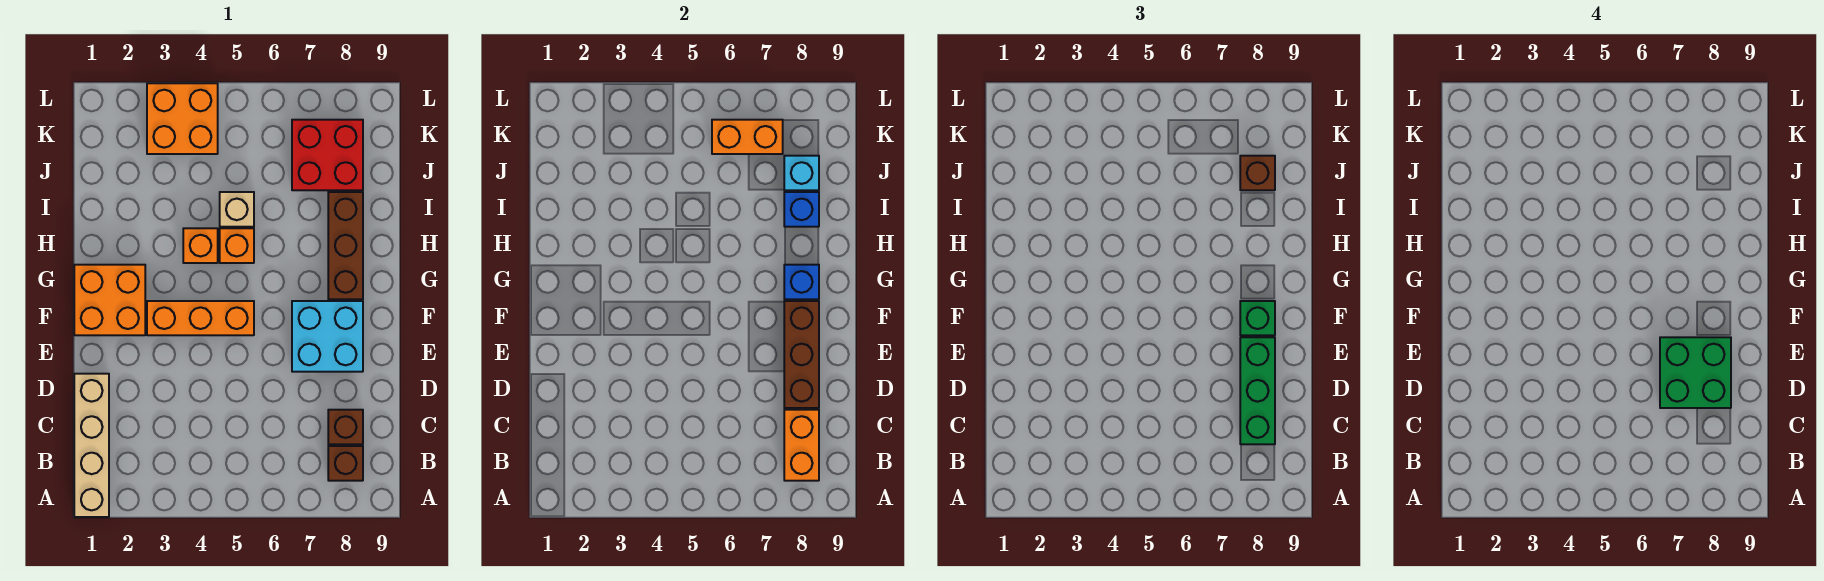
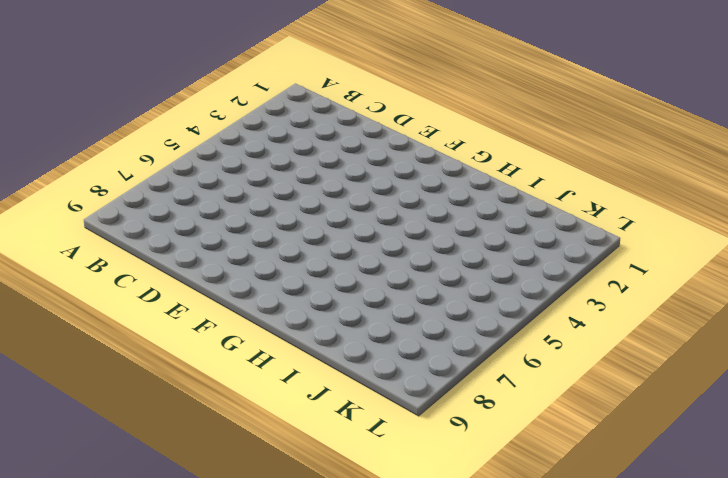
none -> tan brick A1:D1 level 1
none -> brown brick B8 level 1
none -> brown brick C8 level 1

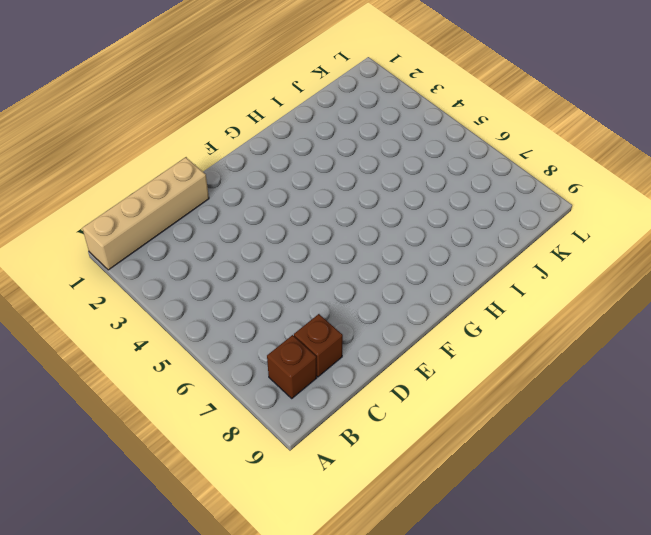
none -> cyan brick E7:F8 level 1
none -> orange brick F1:G2 level 1
none -> orange brick F3:F5 level 1

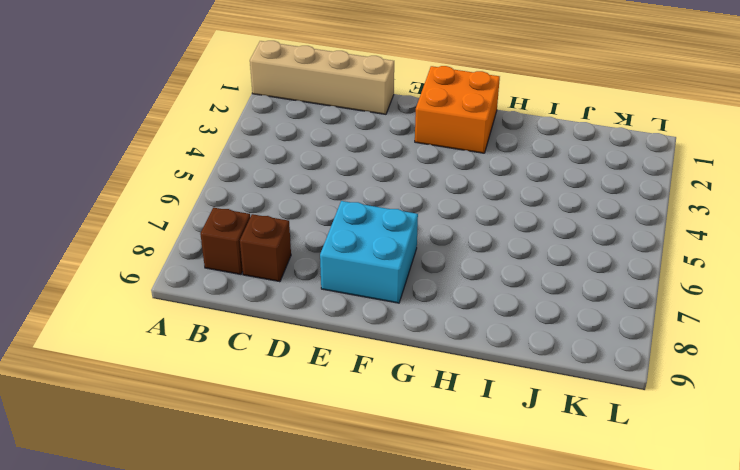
none -> orange brick F3:F5 level 1
none -> brown brick G8:I8 level 1
none -> orange brick H4 level 1

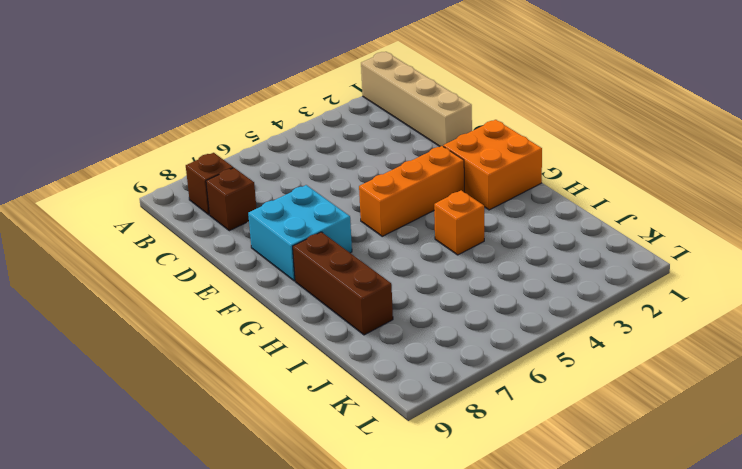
none -> orange brick H5 level 1
none -> tan brick I5 level 1
none -> red brick J7:K8 level 1

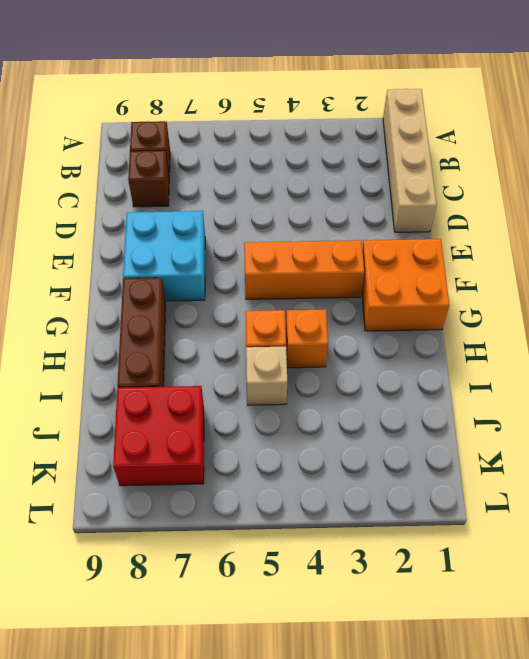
none -> orange brick K3:L4 level 1
none -> orange brick B8:C8 level 2
none -> brown brick D8:F8 level 2

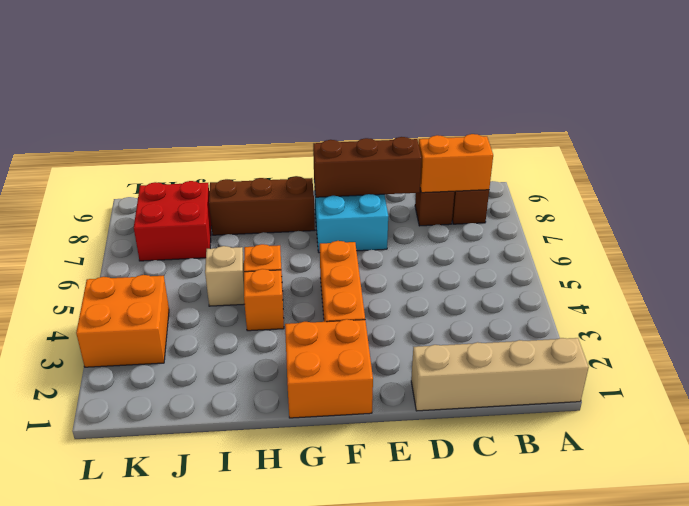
none -> blue brick G8 level 2
none -> blue brick I8 level 2
none -> cyan brick J8 level 2

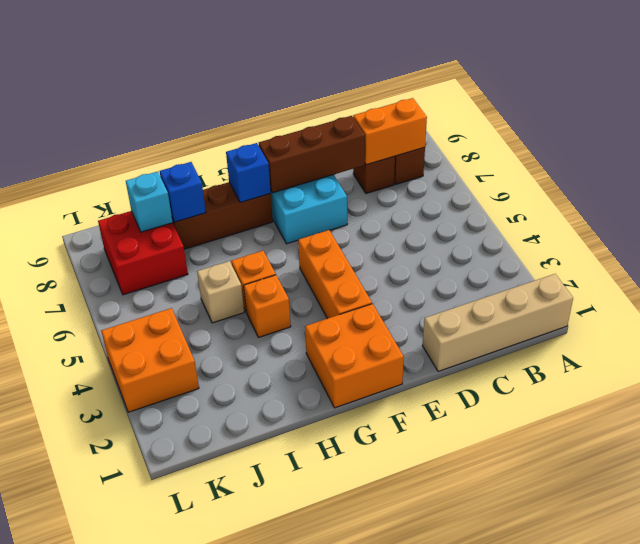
none -> orange brick K6:K7 level 2
none -> green brick C8:E8 level 3
none -> green brick F8 level 3

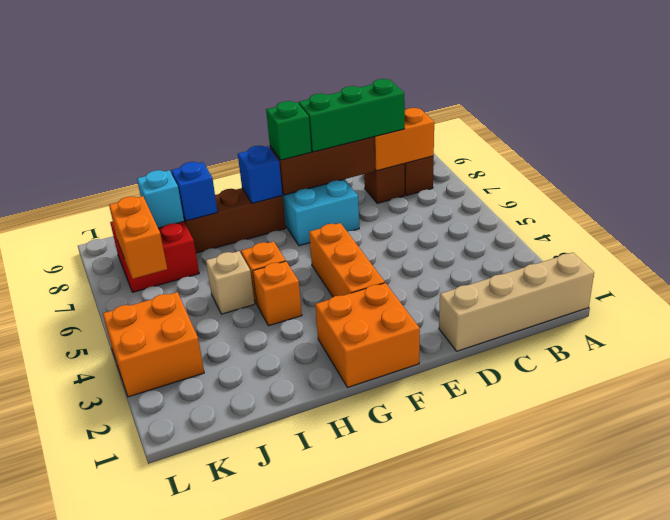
none -> brown brick J8 level 3
none -> green brick D7:E8 level 4

